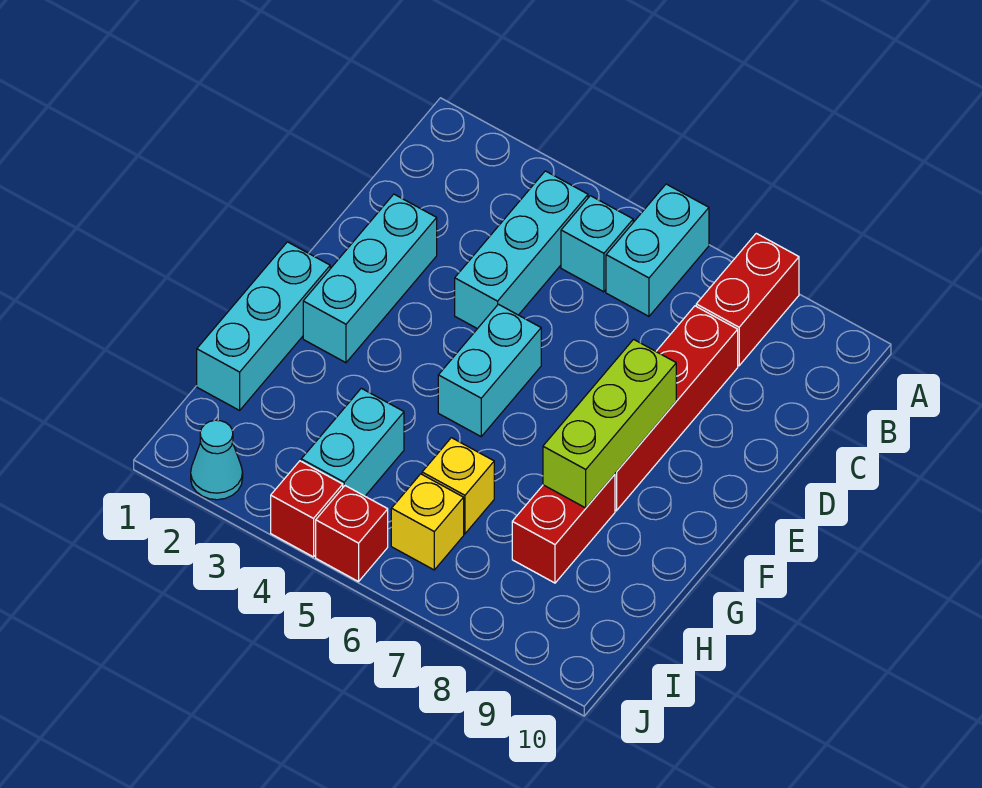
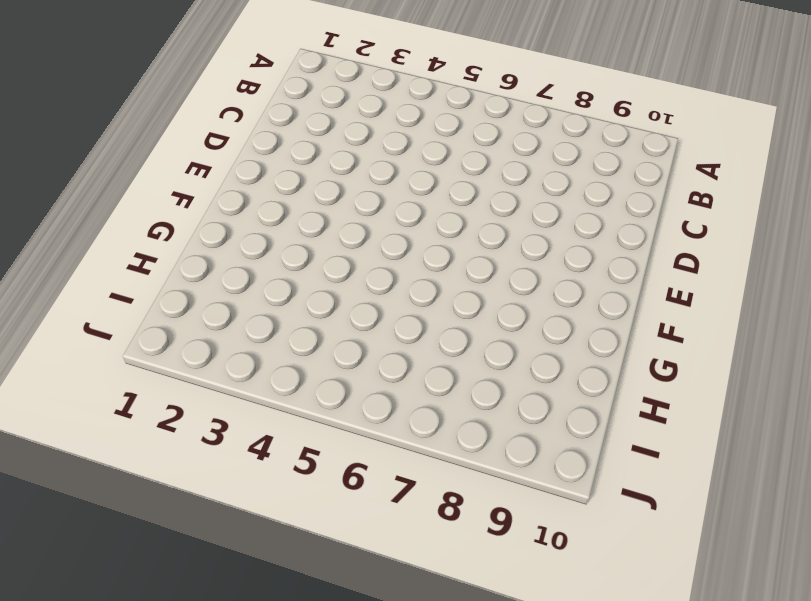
none -> cyan brick A6:B6 level 1
none -> red brick A8:B8 level 1
none -> cyan brick B4:D4 level 1

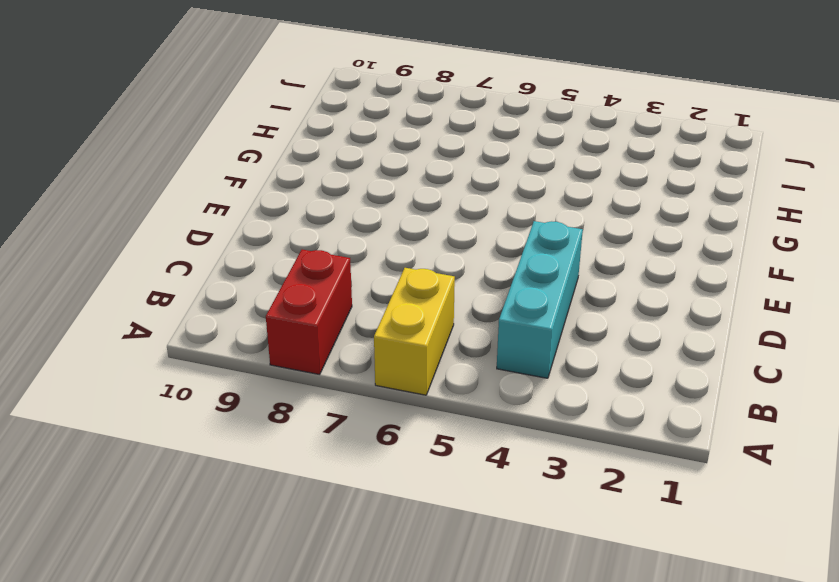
yellow brick A6:B6 level 1 -> cyan brick A6:B6 level 1
none -> cyan brick B5 level 1
none -> red brick C8:F8 level 1
none -> cyan brick D2:F2 level 1

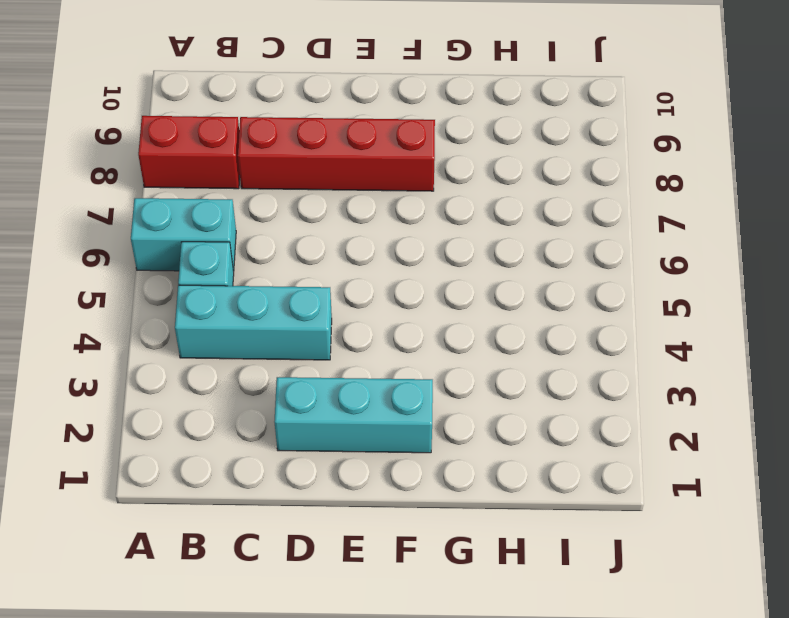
none -> cyan brick E5:F5 level 1
none -> cyan brick F1:H1 level 1
none -> red brick G8:H8 level 1

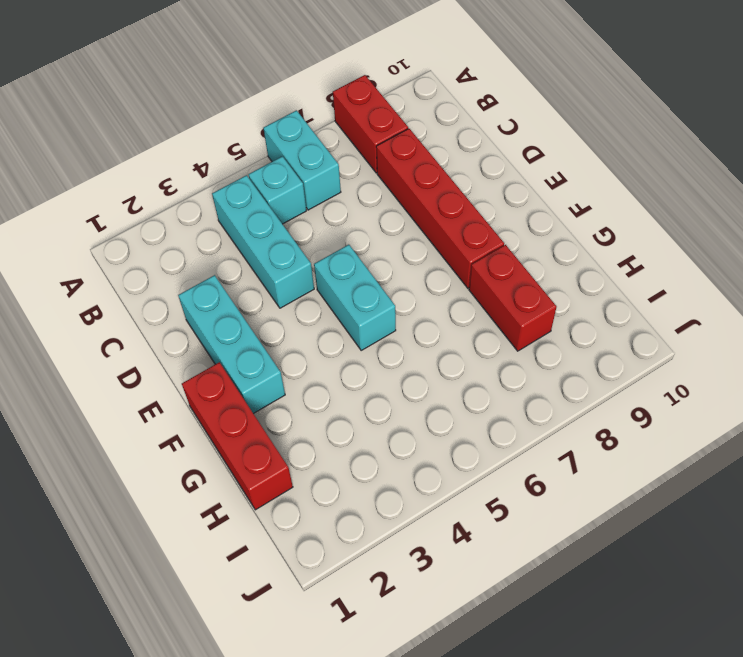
red brick F1:H1 level 1 -> cyan brick F1:H1 level 1
none -> cyan brick H4:I4 level 1
none -> yellow brick H6 level 1
none -> yellow brick I6 level 1

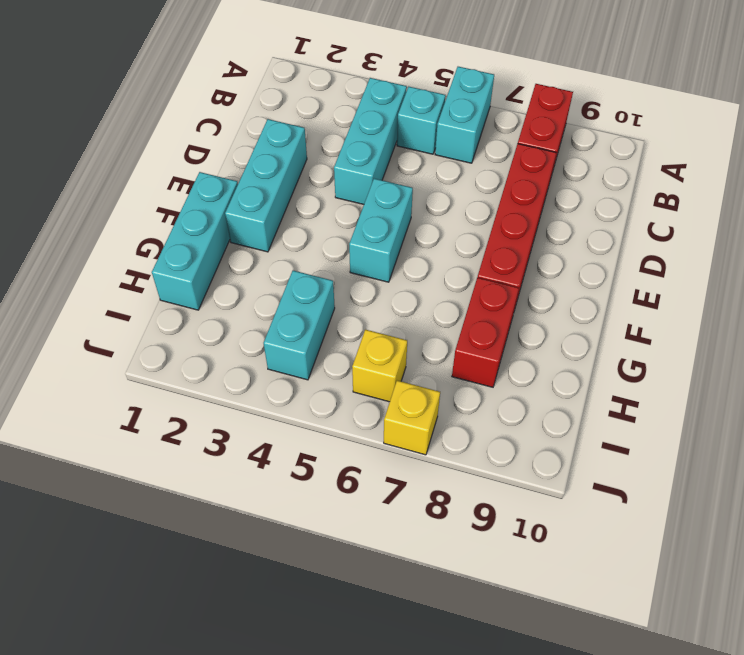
yellow brick J7 level 1 -> yellow brick H6 level 1
none -> cyan cone J2 level 1
none -> red brick J4 level 1
none -> red brick J5 level 1

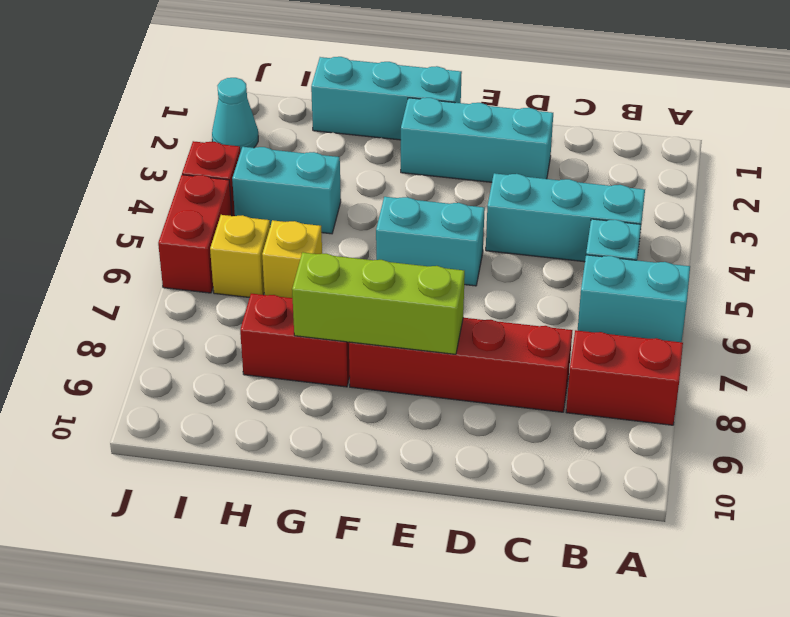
red brick J5:J6 level 1 -> red brick J5 level 1

